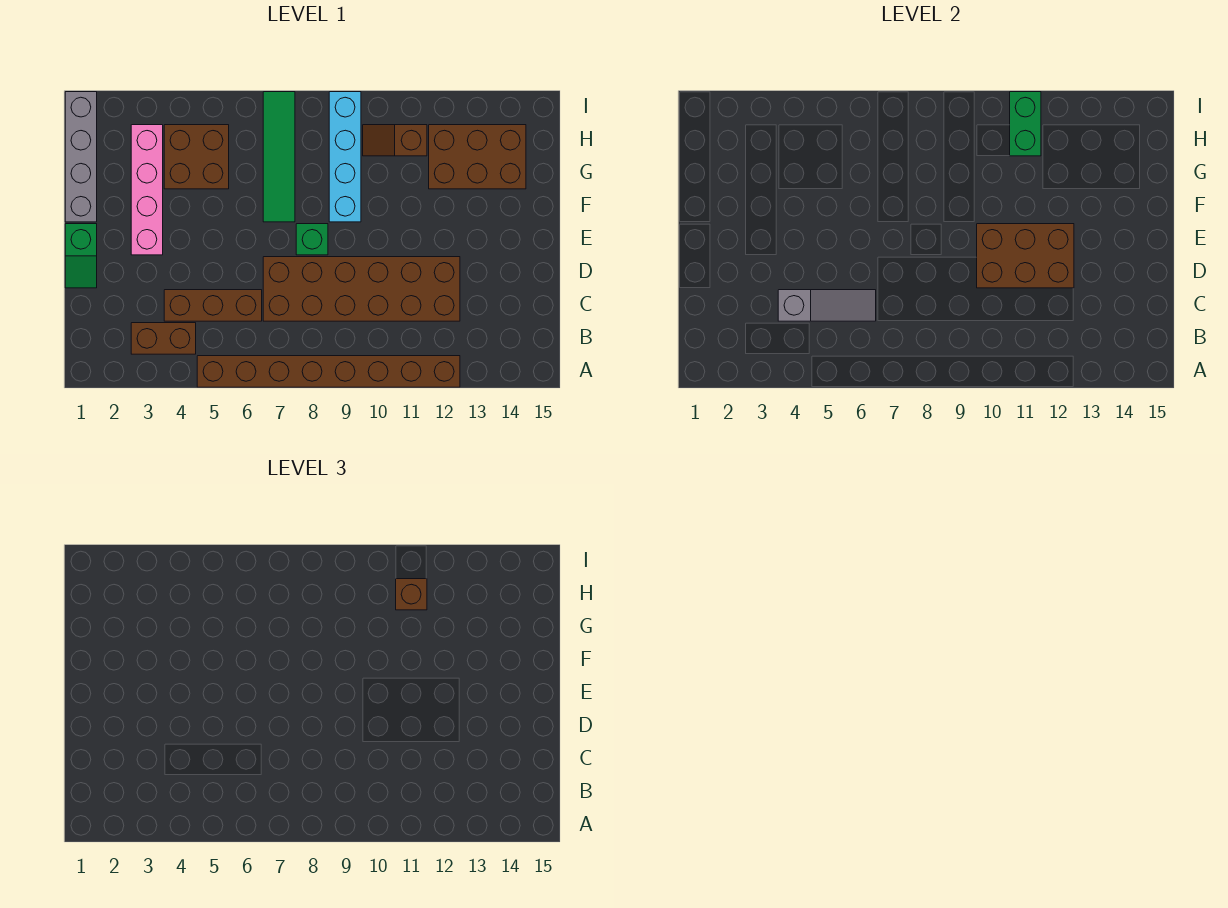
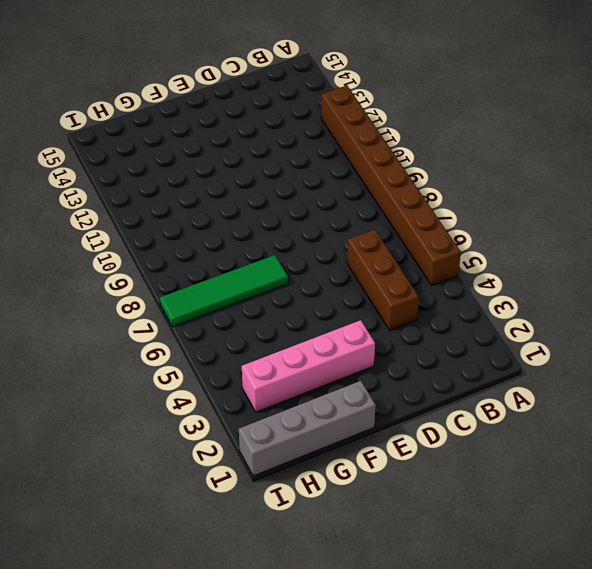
none -> brown brick B3:B4 level 1
none -> brown brick C7:D12 level 1
none -> green slope D1:E1 level 1 top E

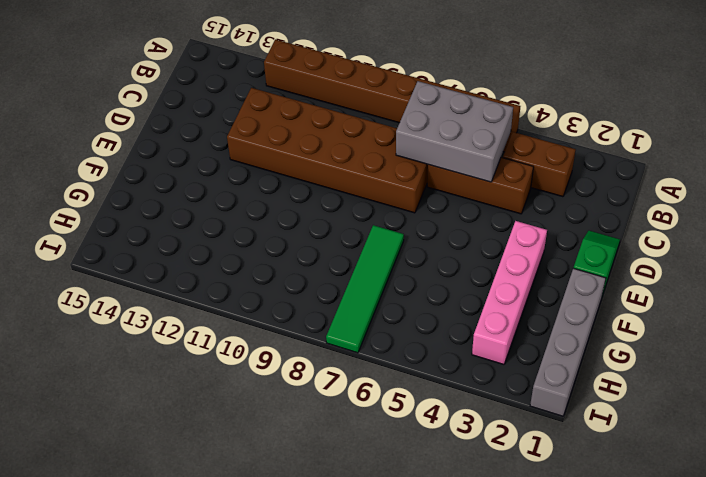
grey brick B5:C7 level 2 -> grey slope C4:C6 level 2 top 4
none -> green brick E8 level 1
none -> cyan brick F9:I9 level 1
none -> brown brick G4:H5 level 1

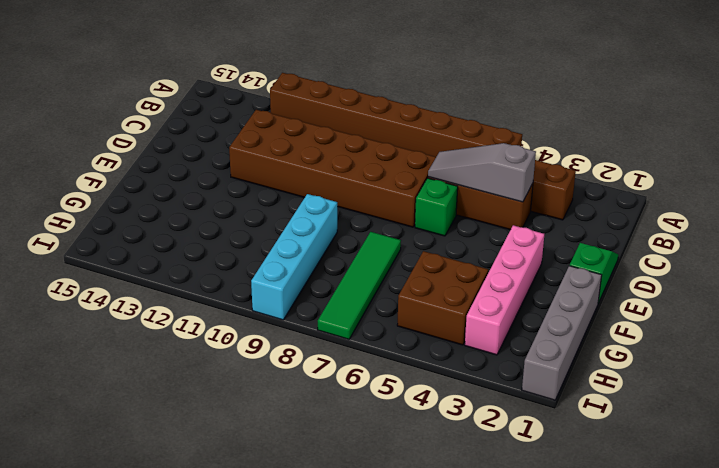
green brick D6 level 1 -> green brick E8 level 1
none -> brown brick G12:H14 level 1
none -> brown slope H10:H11 level 1 top 11
none -> brown brick D10:E12 level 2

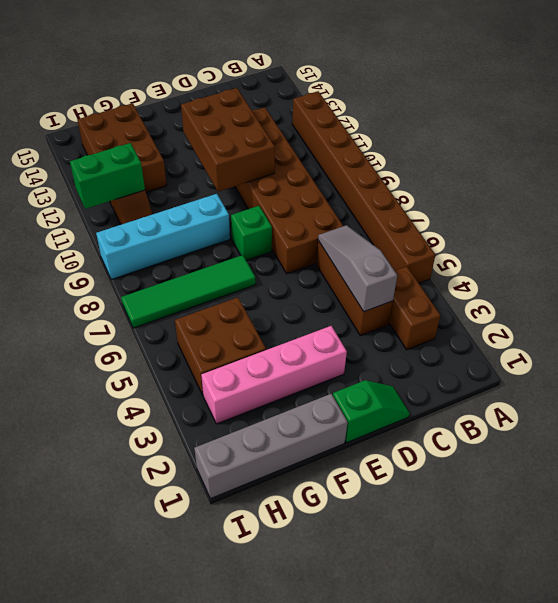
none -> brown brick H11 level 3

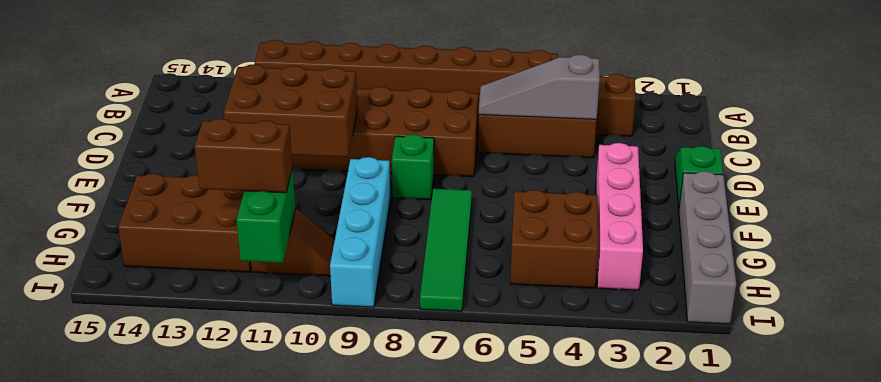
brown brick H11:H12 level 3 -> brown brick H11 level 3

